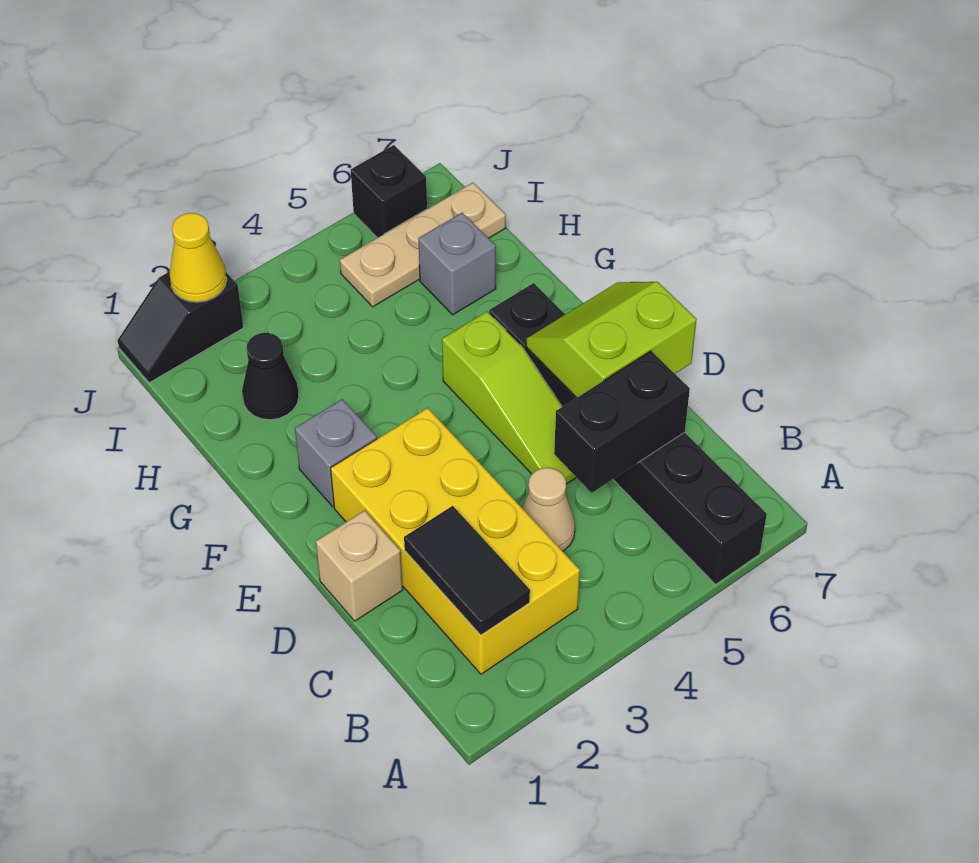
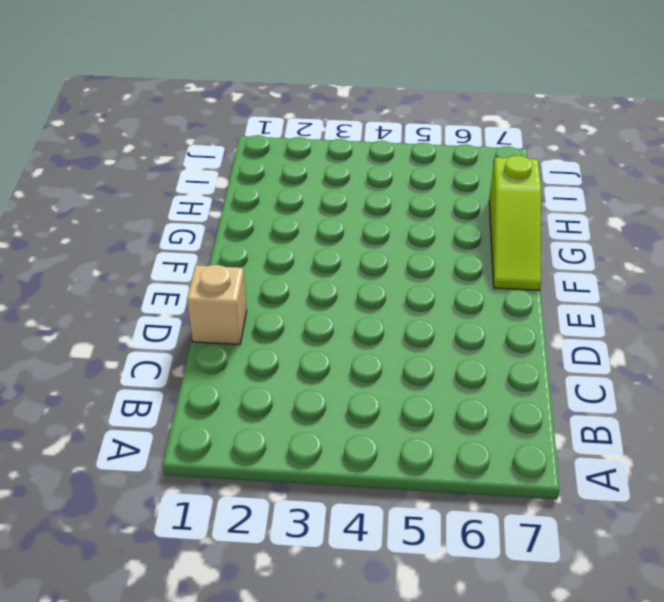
lime slope F7:H7 level 1 top H -> lime slope D5:F5 level 1 top F
none -> black brick A6:F6 level 1
none -> yellow brick B2:E3 level 1
none -> tan cone C4 level 1

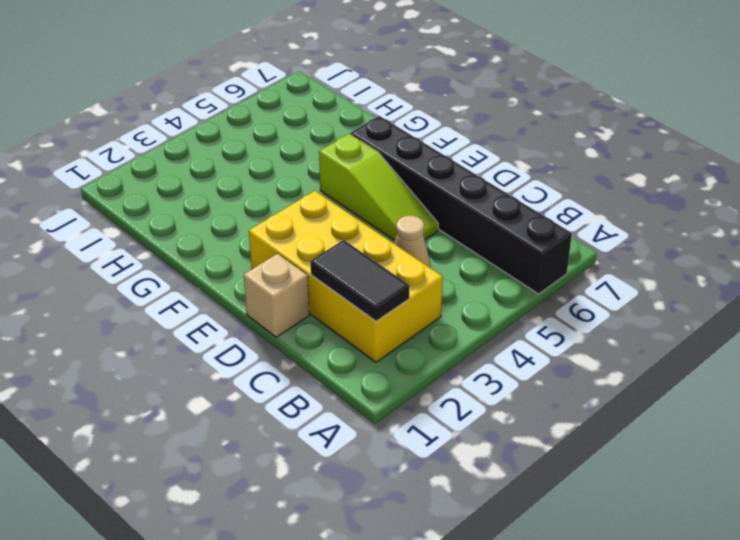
none -> grey brick F2 level 1
none -> black cone H2 level 1
none -> grey brick H6 level 1

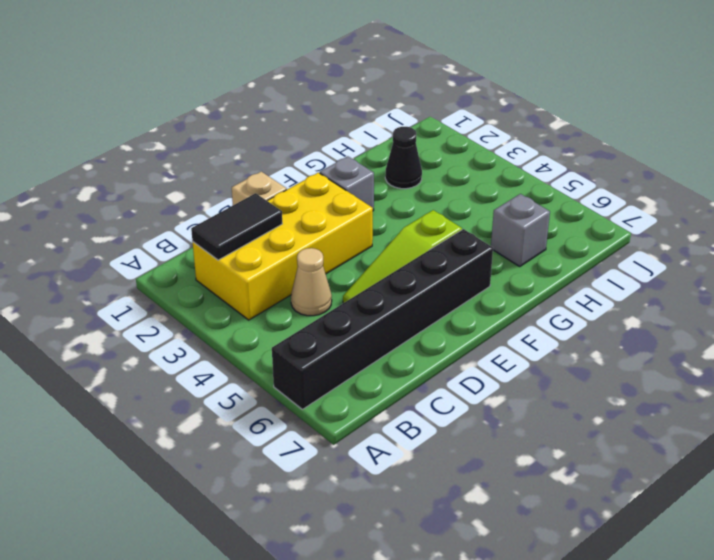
none -> tan plate I5:I7 level 1
none -> black slope J1:J2 level 1 top 2
none -> black brick J6 level 1

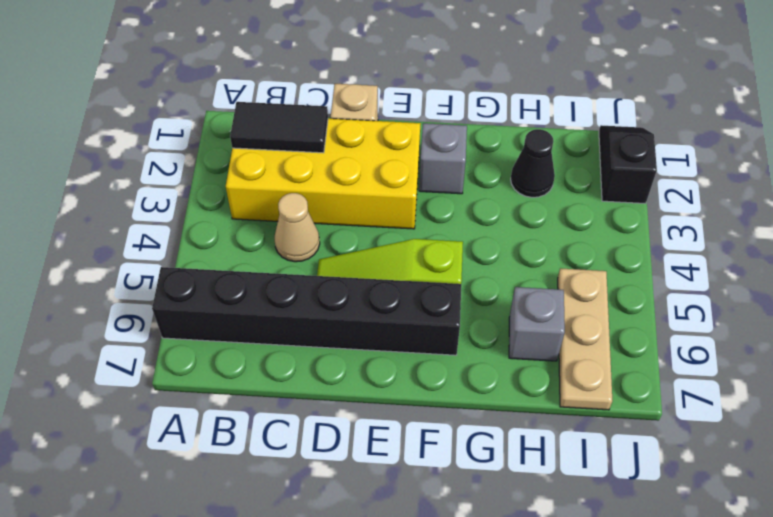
none -> black brick J6 level 1
none -> black brick C5:C6 level 2
none -> lime slope D6:E7 level 2 top D

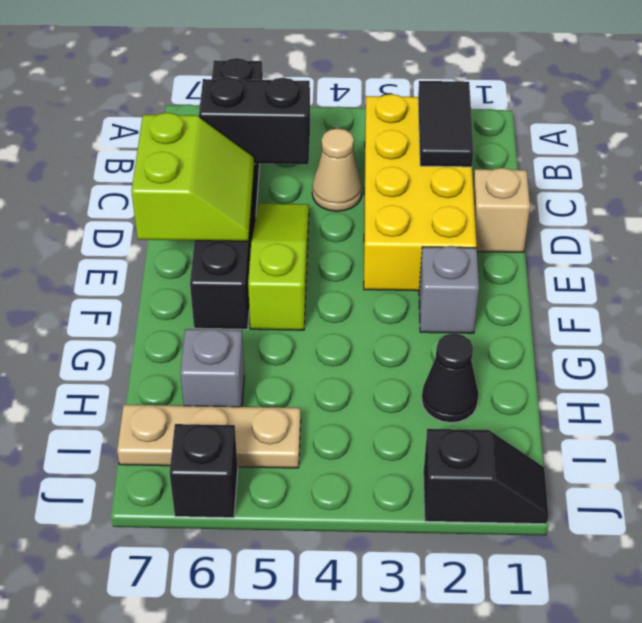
lime slope D6:E7 level 2 top 7 -> lime slope D6:E7 level 2 top D
none -> yellow cone J2 level 2

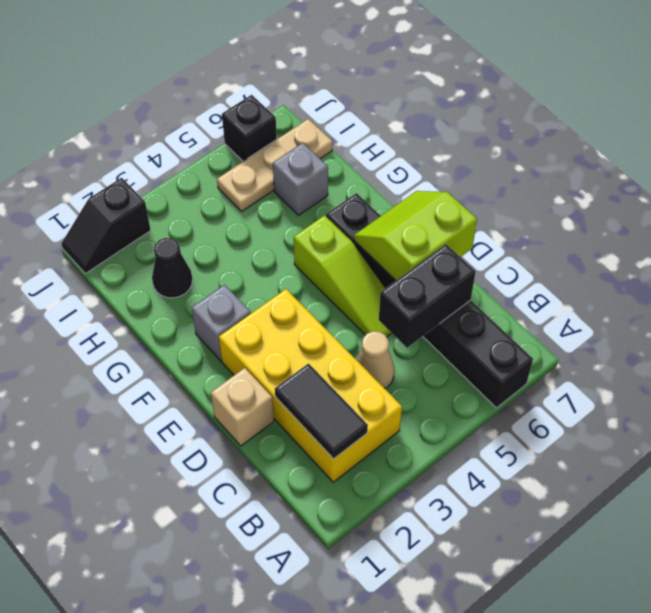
none -> yellow cone J2 level 2

